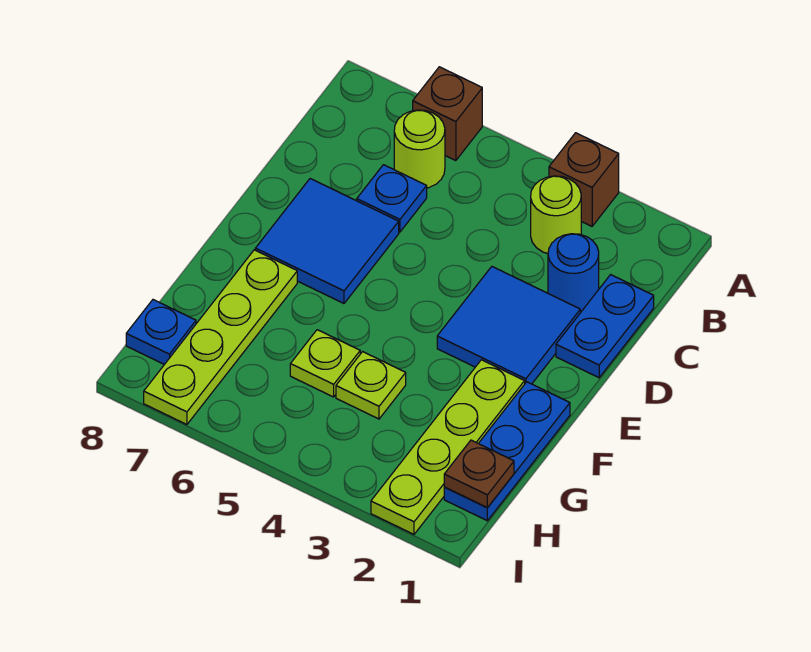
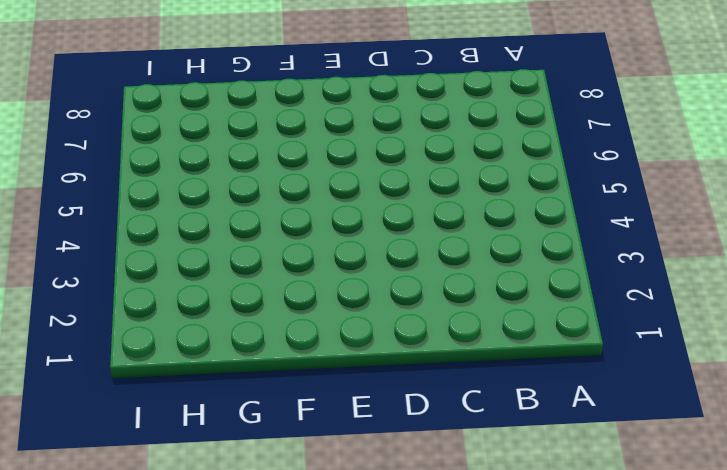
none -> brown brick A3 level 1
none -> brown brick A6 level 1
none -> lime round brick B3 level 1

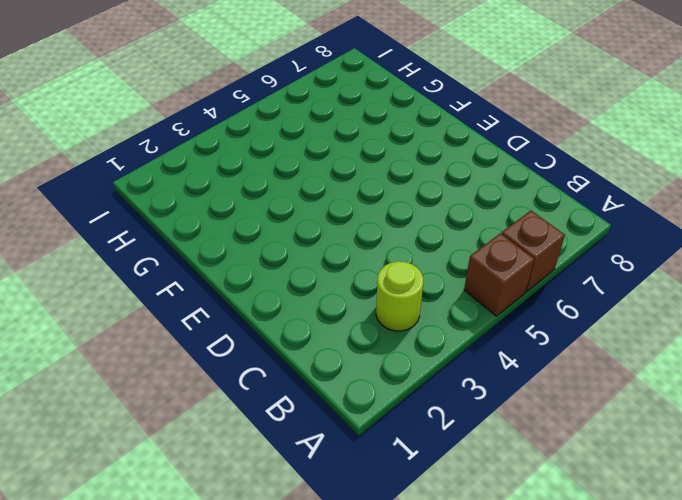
brown brick A5 level 1 -> brown brick A3 level 1
none -> lime round brick B6 level 1
none -> blue plate C1:D1 level 1
none -> blue round brick C2 level 1

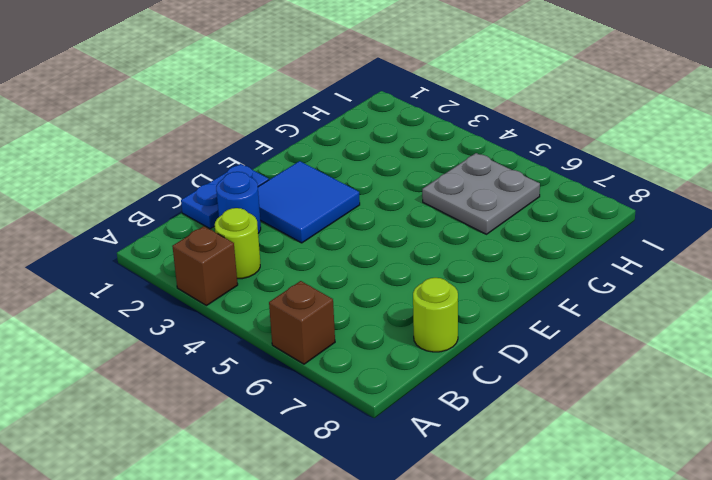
lime round brick C8 level 1 -> lime round brick B6 level 1
grey plate G5:H6 level 1 -> lime plate G5 level 1
none -> blue plate C6 level 1
none -> blue tile D6:E7 level 1
none -> blue plate F1:H1 level 1

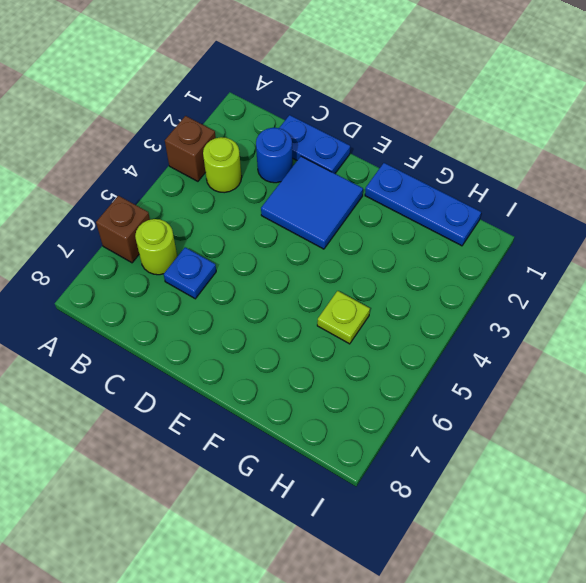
none -> blue tile D6:E7 level 1
none -> lime plate F2:I2 level 1
none -> lime plate F7:I7 level 1

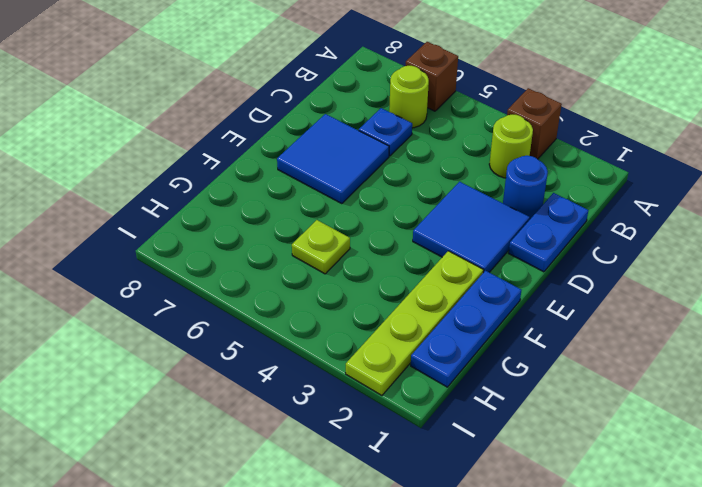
none -> lime plate F7:I7 level 1
none -> lime plate G4 level 1
none -> blue plate H8 level 1

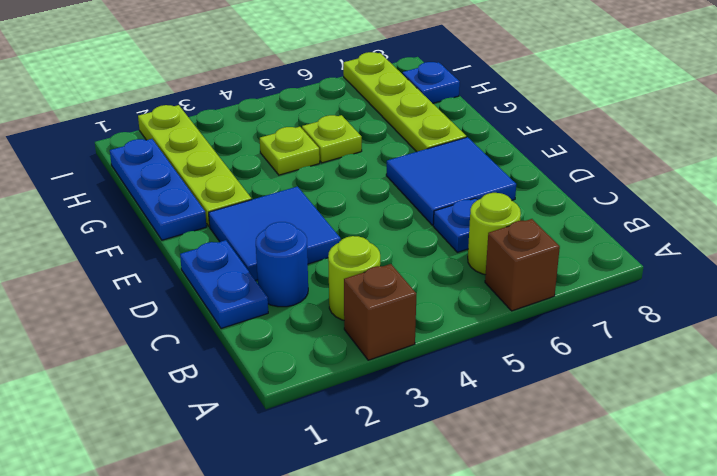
none -> brown plate H1 level 2

